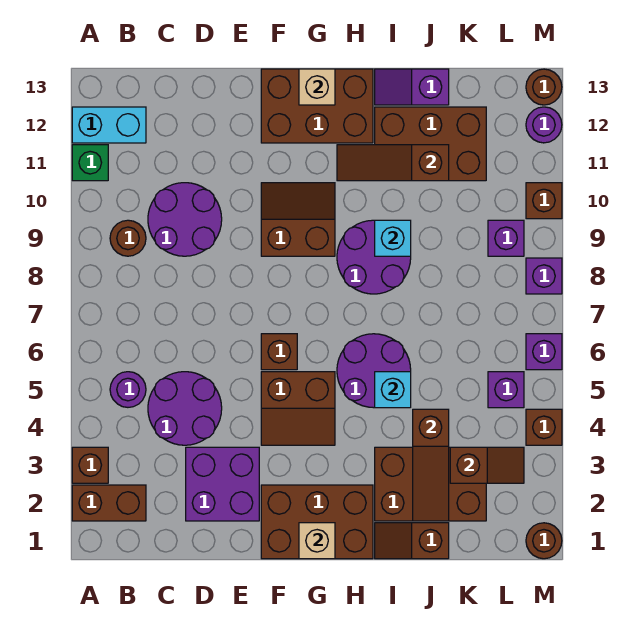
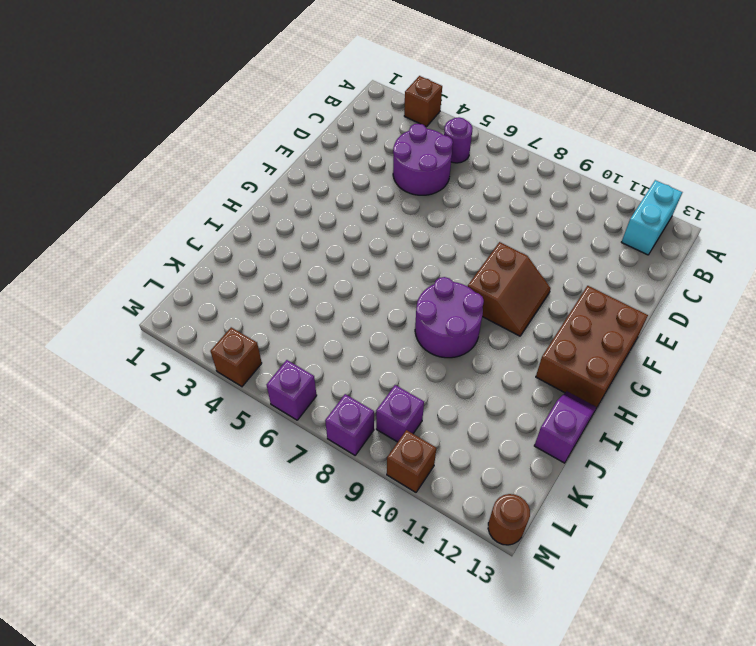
none -> brown brick A2:B2 level 1
none -> green brick A11 level 1
none -> brown round brick B9 level 1
none -> purple round brick C9:D10 level 1

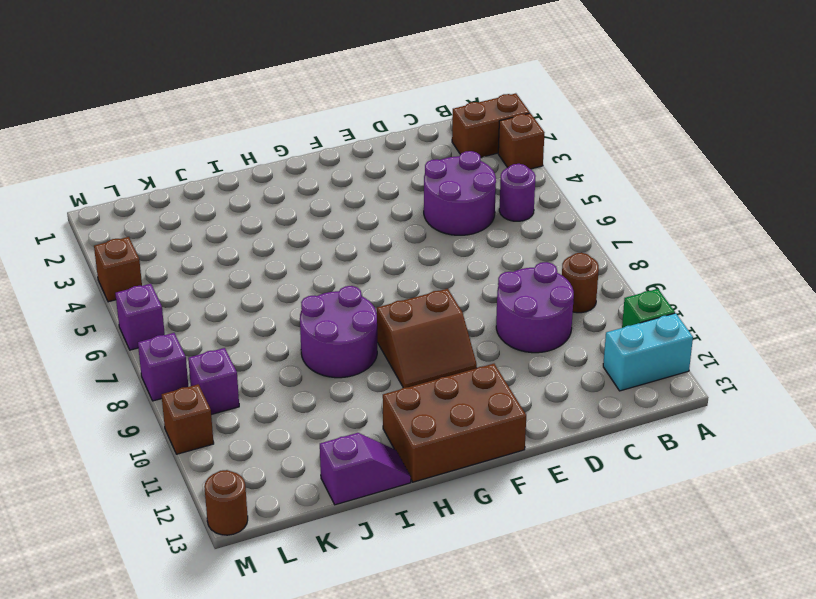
none -> purple brick D2:E3 level 1
none -> brown brick F1:H2 level 1
none -> brown slope F4:G5 level 1 top 5
none -> brown brick F6 level 1

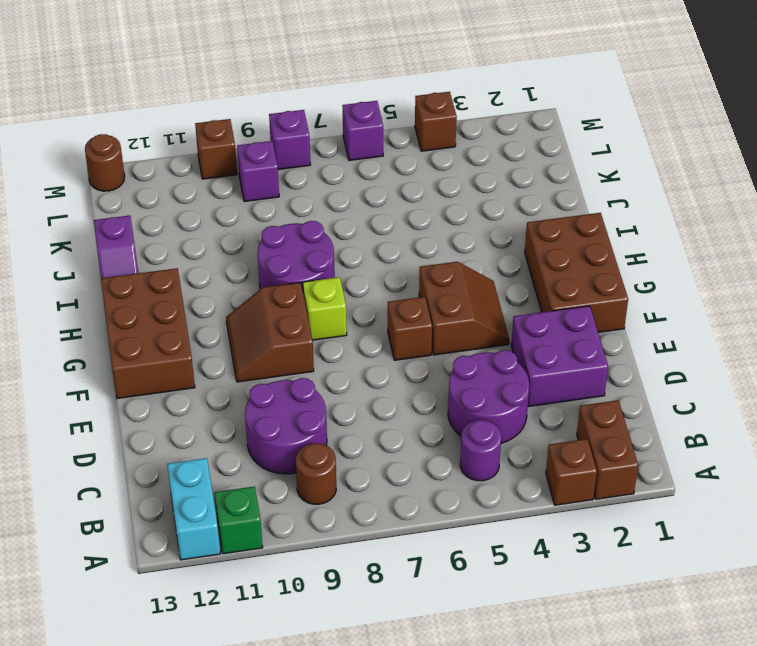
lime brick G8 level 1 -> none
none -> purple round brick H5:I6 level 1
none -> brown slope I1:J1 level 1 top J
none -> brown brick I2:K3 level 1
none -> brown brick I11:K12 level 1

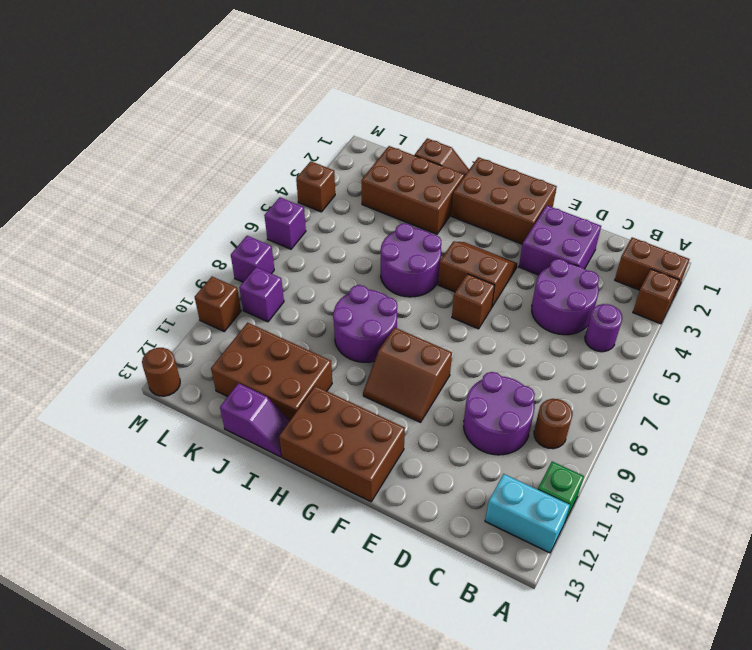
none -> purple brick L5 level 1
none -> brown round brick M1 level 1
none -> purple round brick M12 level 1
none -> tan brick G1 level 2

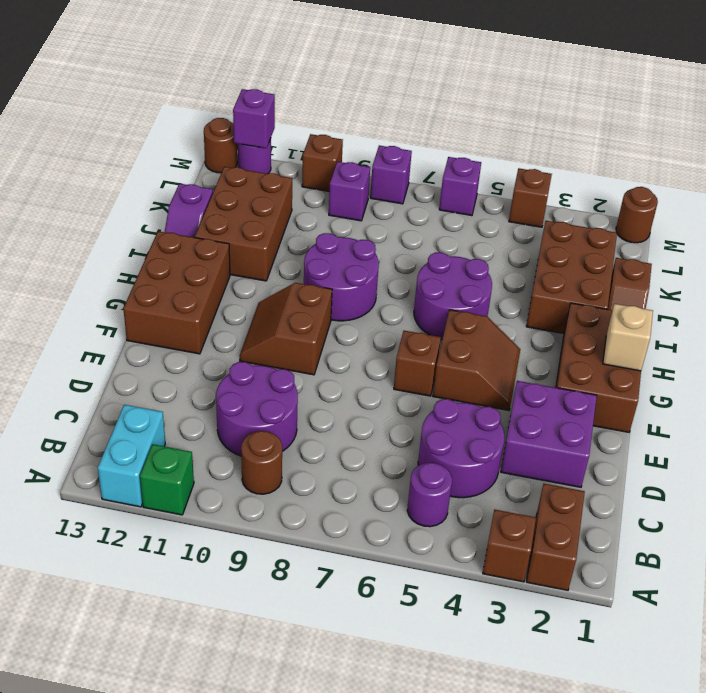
purple brick M12 level 2 -> purple brick L5 level 1
none -> tan brick G13 level 2
none -> brown slope H11:J11 level 2 top J
none -> cyan brick I5 level 2
none -> cyan brick I9 level 2

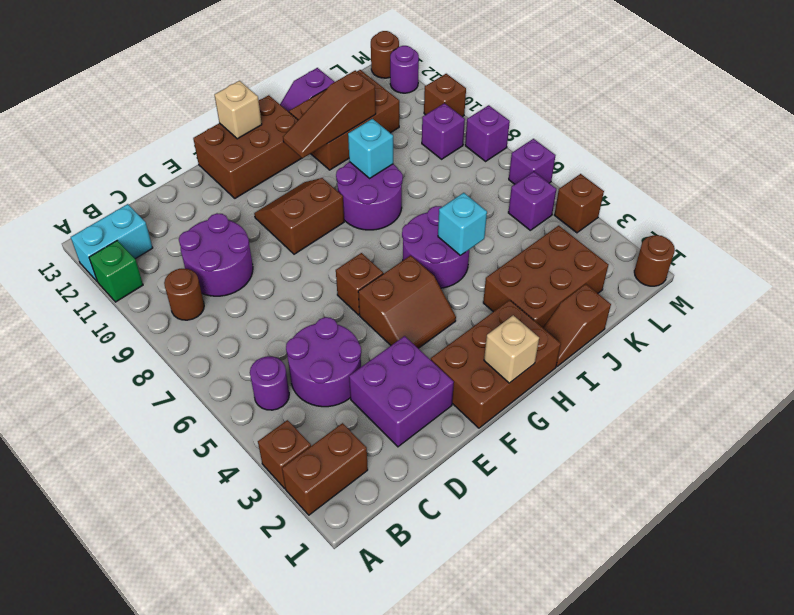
none -> brown slope J2:J4 level 2 top 4
none -> brown slope K3:L3 level 2 top K

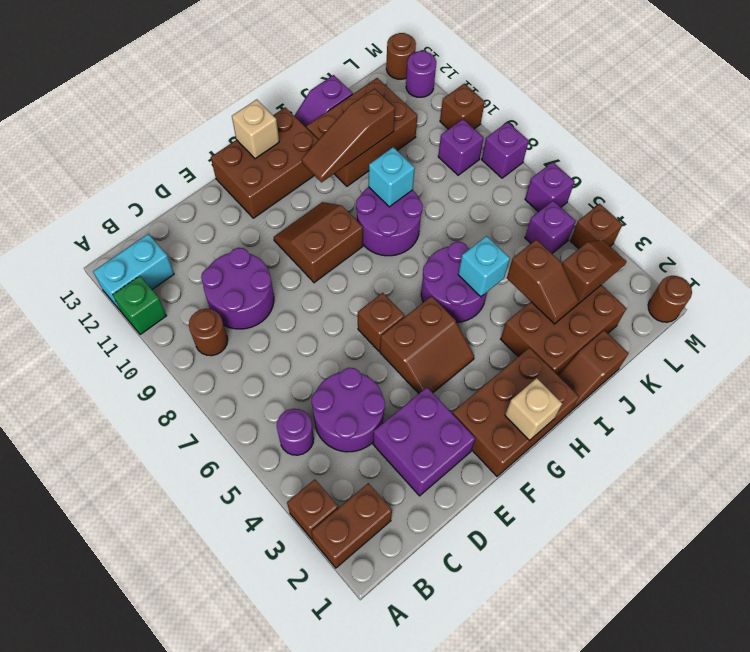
brown slope J3:J4 level 2 top 4 -> brown slope J2:J4 level 2 top 4

